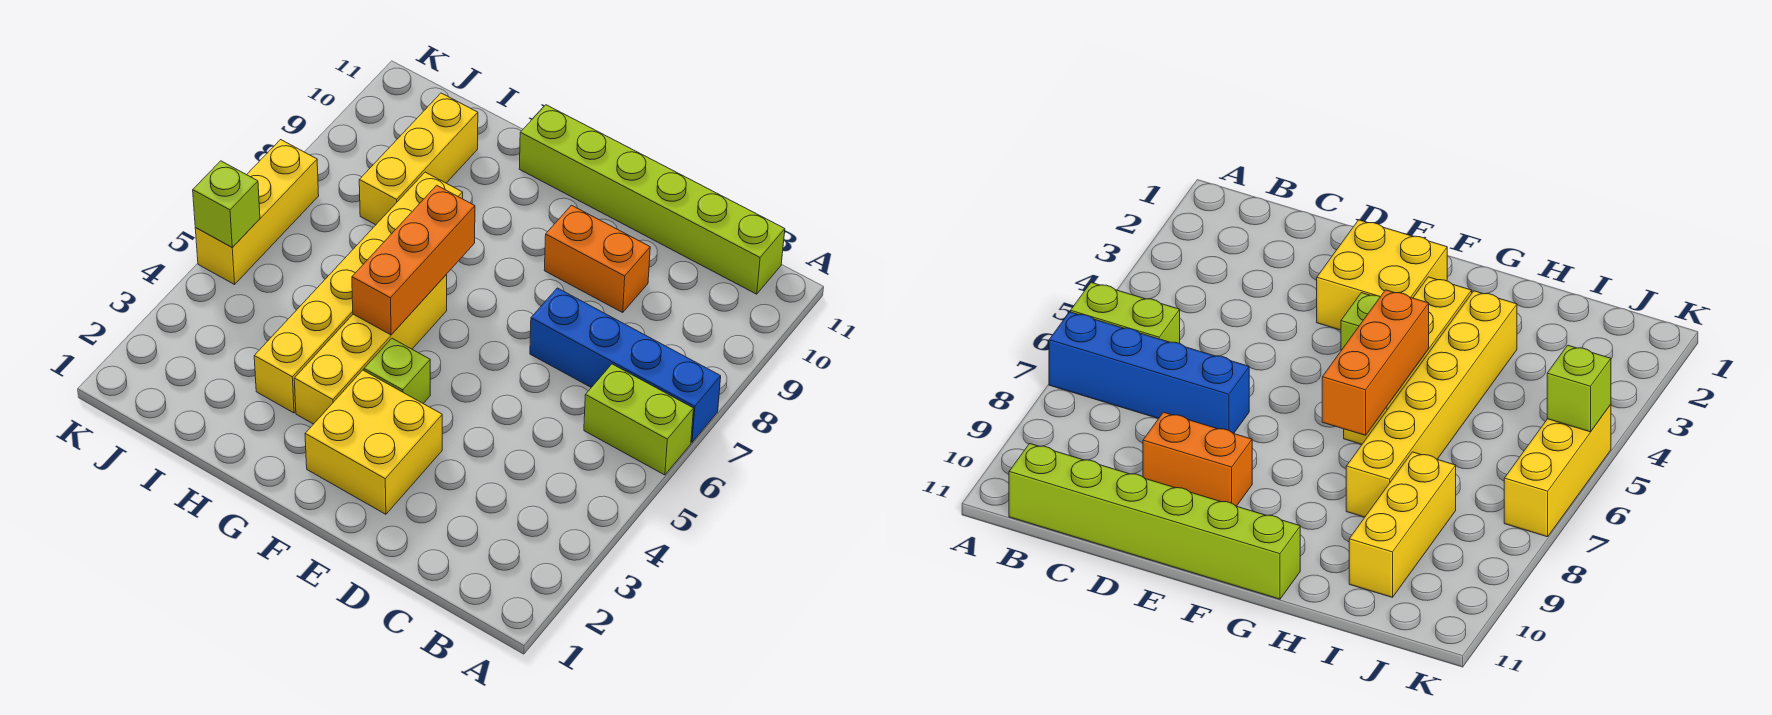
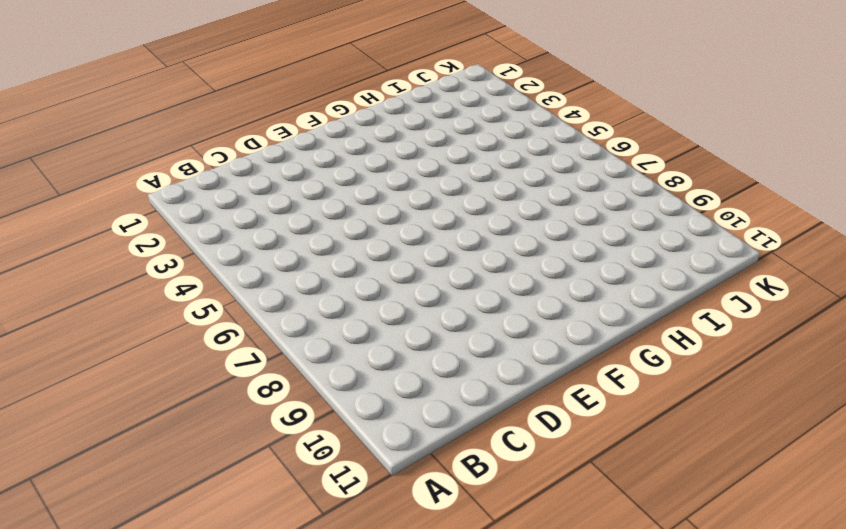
none -> lime brick A6:B6 level 1
none -> blue brick A7:D7 level 1
none -> lime brick B11:G11 level 1

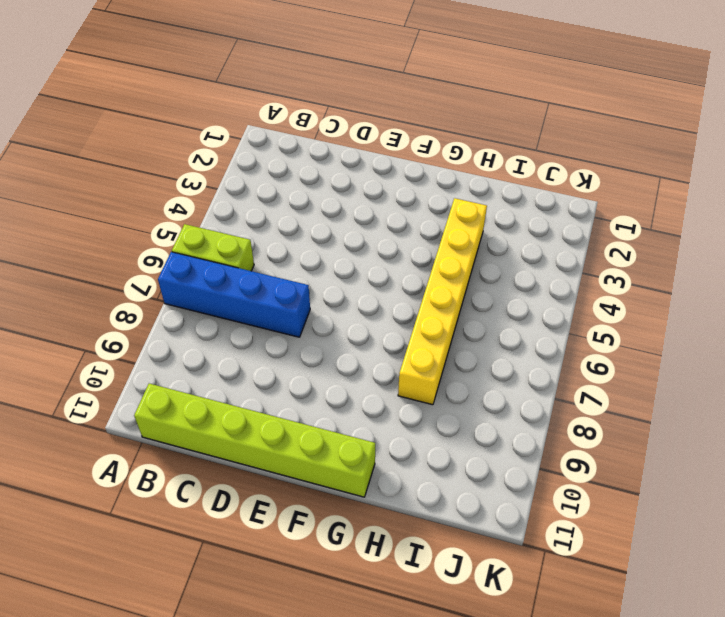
none -> orange brick D9:E9 level 1
none -> yellow brick E2:F3 level 1
none -> lime brick F4 level 1

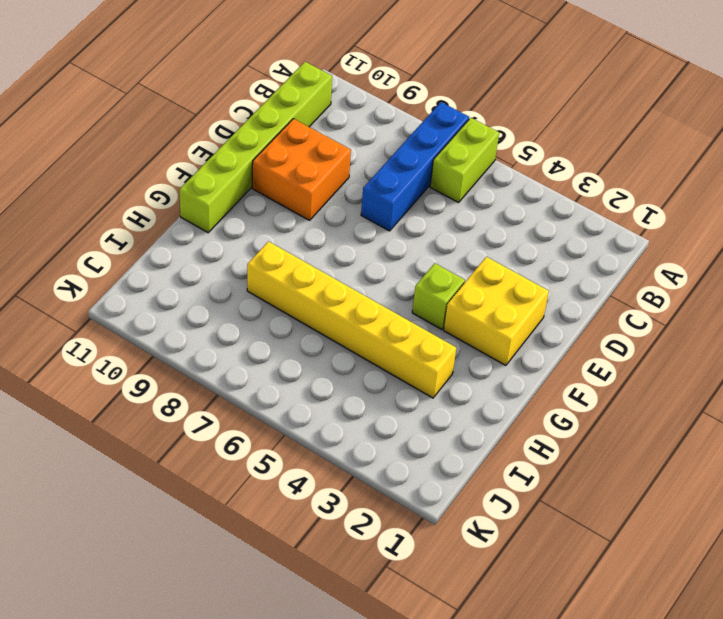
orange brick D9:E10 level 1 -> orange brick D9:E9 level 1
none -> yellow brick G3:G6 level 1
none -> yellow brick I8:I10 level 1
none -> yellow brick K5:K7 level 1

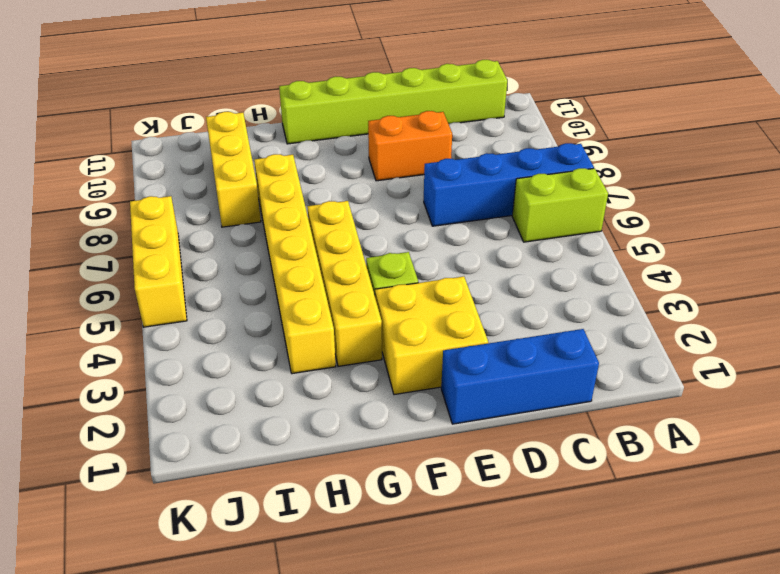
blue brick C1:E1 level 1 -> none
none -> orange brick G5:G7 level 2
none -> lime brick K5 level 2

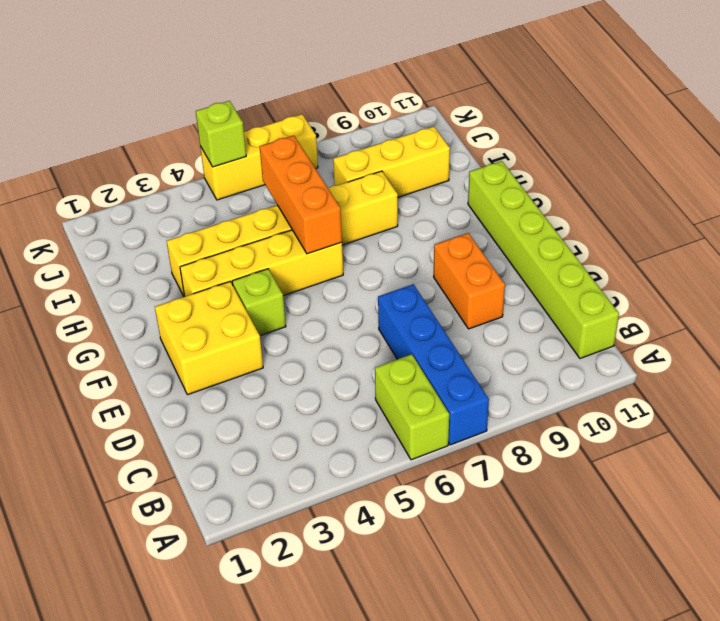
orange brick G6:I6 level 2 -> orange brick G5:G7 level 2

